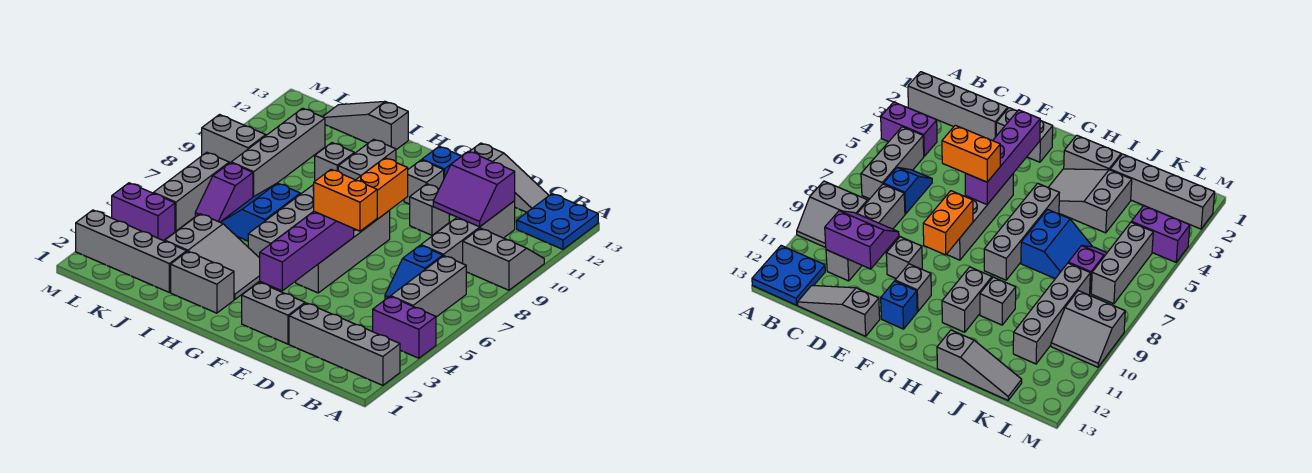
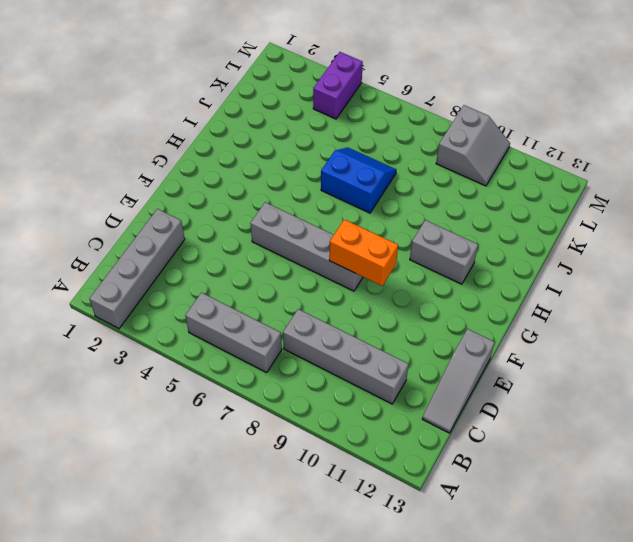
none -> purple brick A4:B4 level 1
none -> grey slope A9:B10 level 1 top 9
none -> blue plate A12:B13 level 1
none -> blue slope C6:C7 level 1 top 7

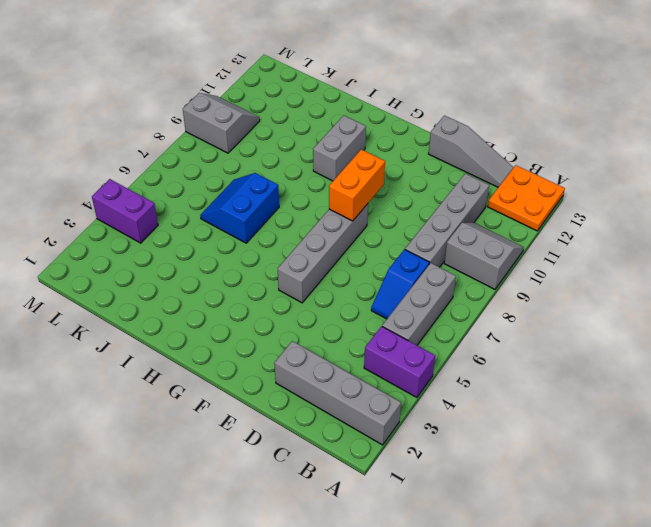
orange plate A12:B13 level 1 -> blue plate A12:B13 level 1
none -> grey brick E2:F2 level 1
none -> grey brick E10 level 1
none -> grey brick F11 level 1
none -> blue brick F12 level 1

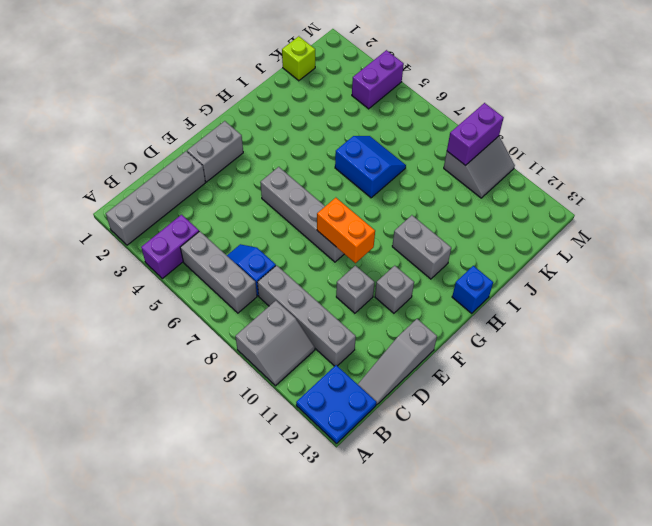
blue brick H13 level 1 -> blue brick F12 level 1
lime brick K1 level 1 -> none
purple brick L9:M9 level 2 -> none
none -> grey brick H2:I2 level 1
none -> grey slope H3:J4 level 1 top J
none -> grey brick H5:H8 level 1
none -> grey brick I10 level 1

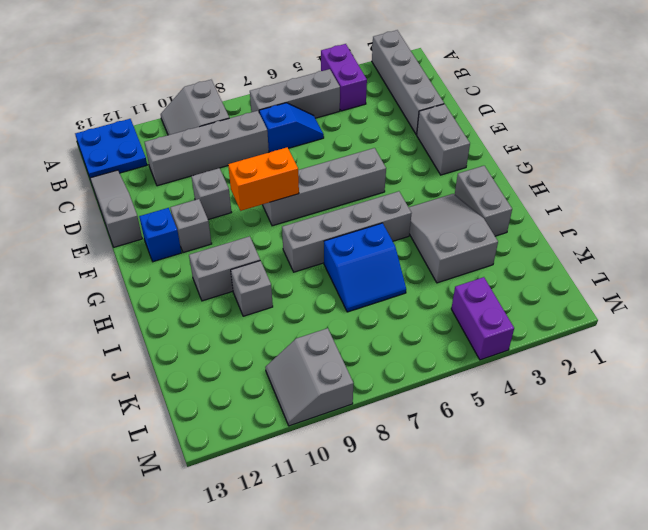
none -> grey slope I13:K13 level 1 top I
none -> grey brick J2:M2 level 1
none -> purple slope K6:K7 level 1 top 7
none -> grey brick K8:K11 level 1

